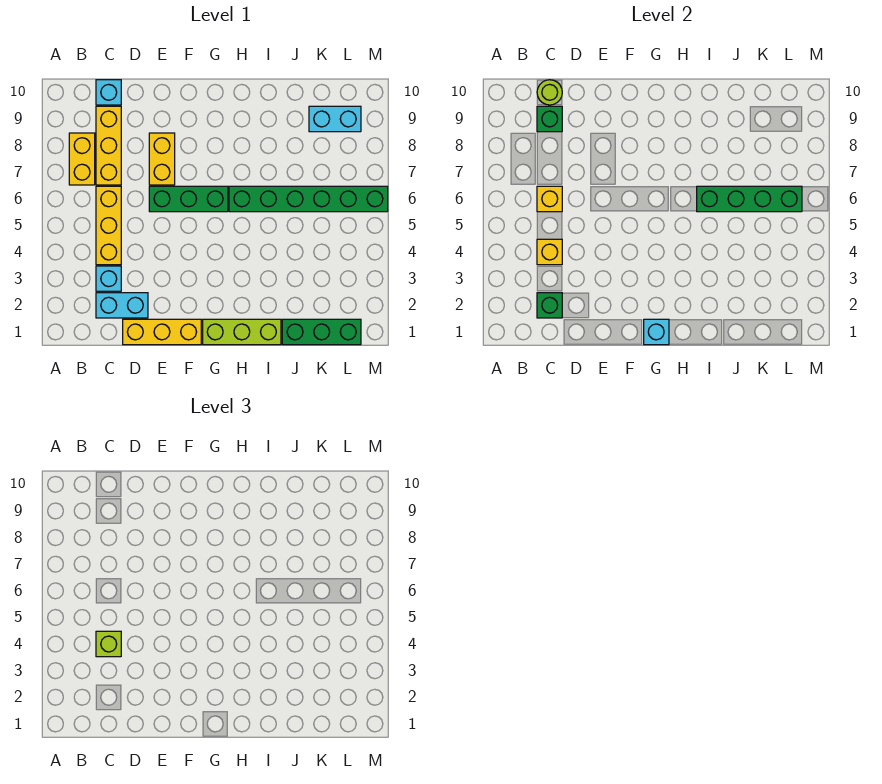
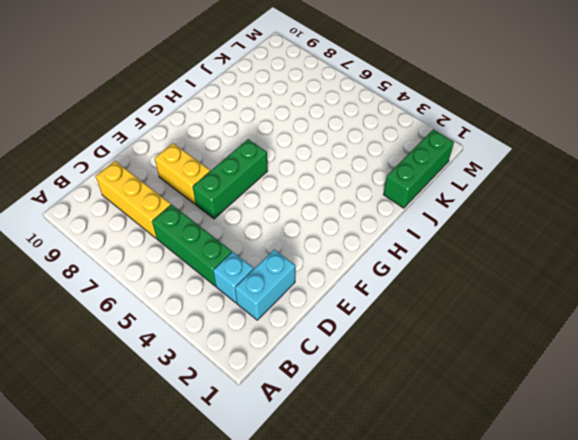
green brick C4:C6 level 1 -> yellow brick C4:C6 level 1
none -> yellow brick B7:B8 level 1
none -> cyan brick C10 level 1
none -> yellow brick D1:F1 level 1

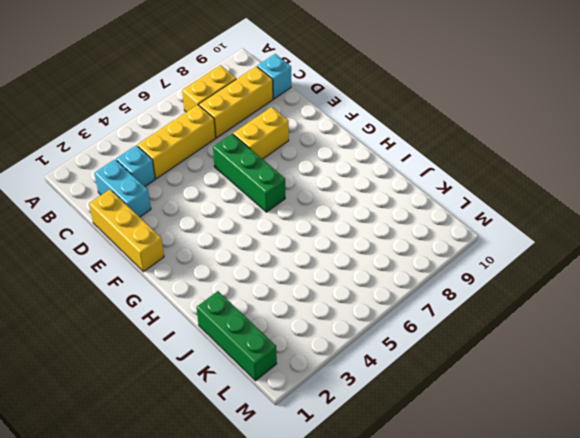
none -> lime brick G1:I1 level 1
none -> green brick H6:M6 level 1
none -> cyan brick K9:L9 level 1

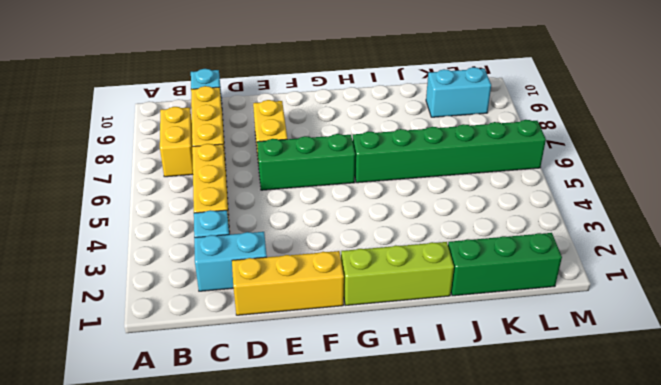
none -> green brick C2 level 2
none -> yellow brick C4 level 2
none -> yellow brick C6 level 2

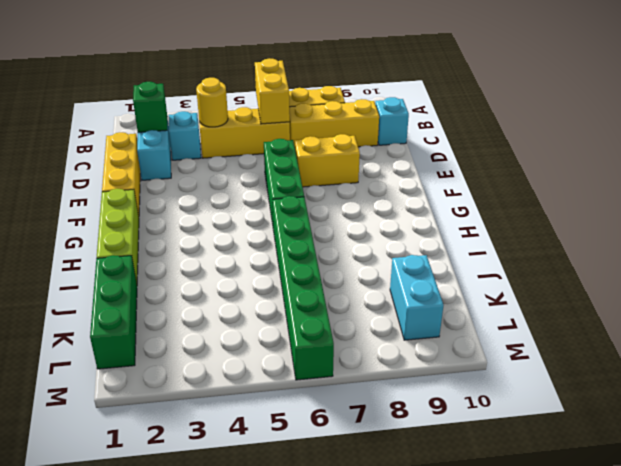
yellow brick B6:C6 level 2 -> yellow brick C6 level 2
yellow round brick C4 level 2 -> yellow brick C4 level 2
none -> green brick C9 level 2
none -> lime round brick C10 level 2
none -> cyan brick G1 level 2

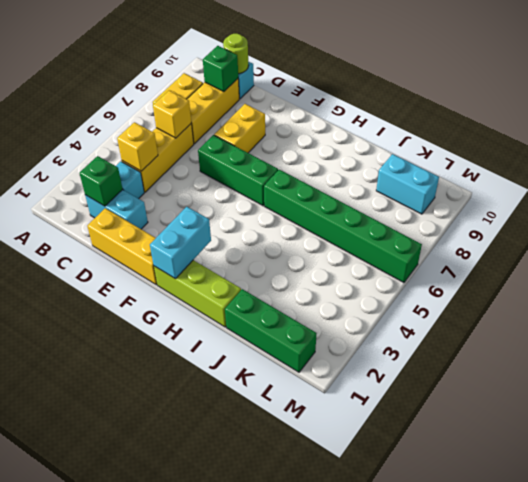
cyan brick G1:G2 level 2 -> cyan brick G1 level 2
none -> green brick I6:L6 level 2
none -> lime brick C4 level 3

